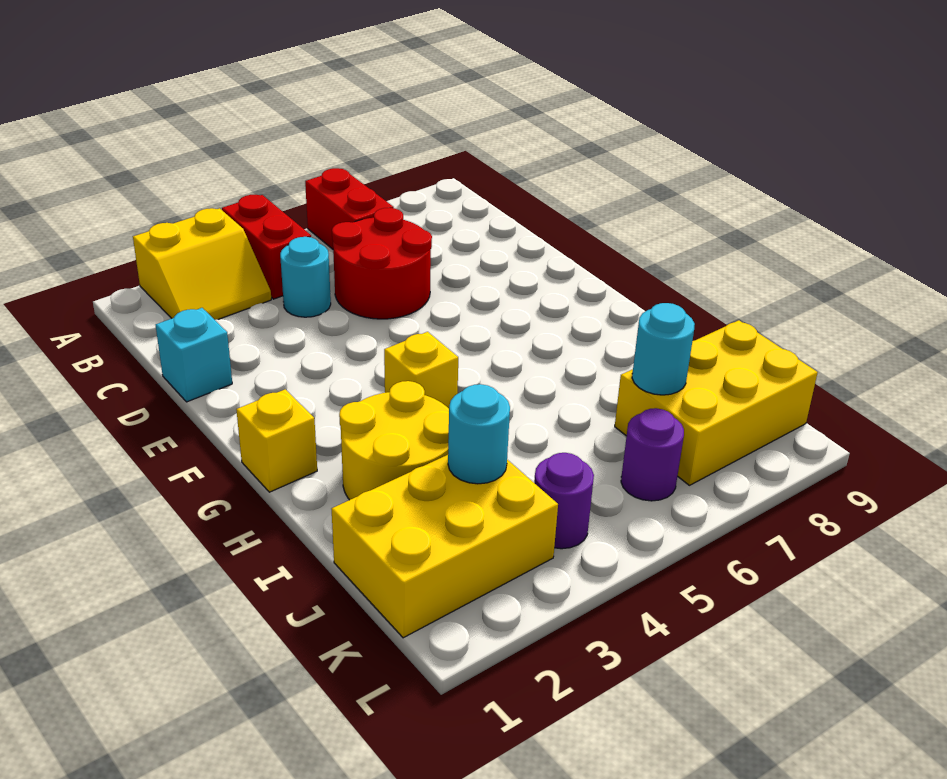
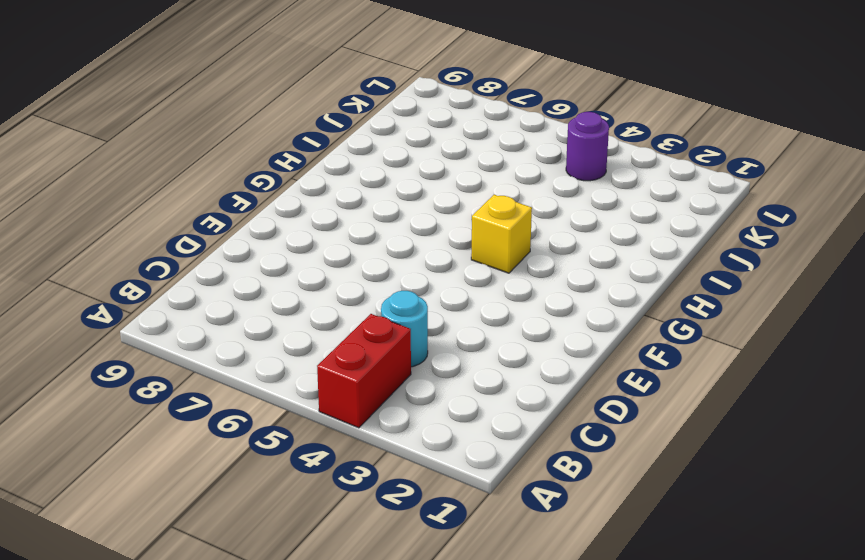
none -> yellow slope A2:B3 level 1 top A
none -> red brick A6:B6 level 1
none -> red round brick C5:D6 level 1

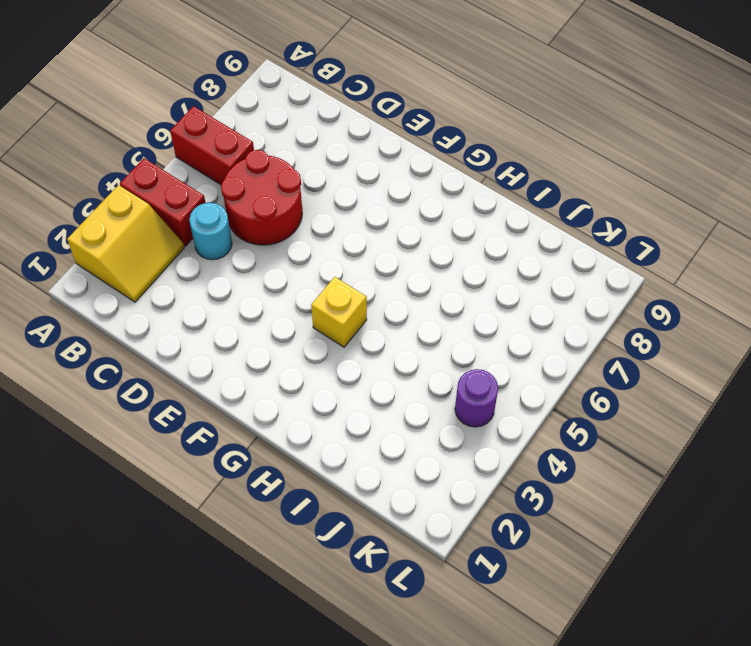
none -> cyan brick D1 level 1
none -> yellow brick G1 level 1
none -> yellow round brick H2:I3 level 1

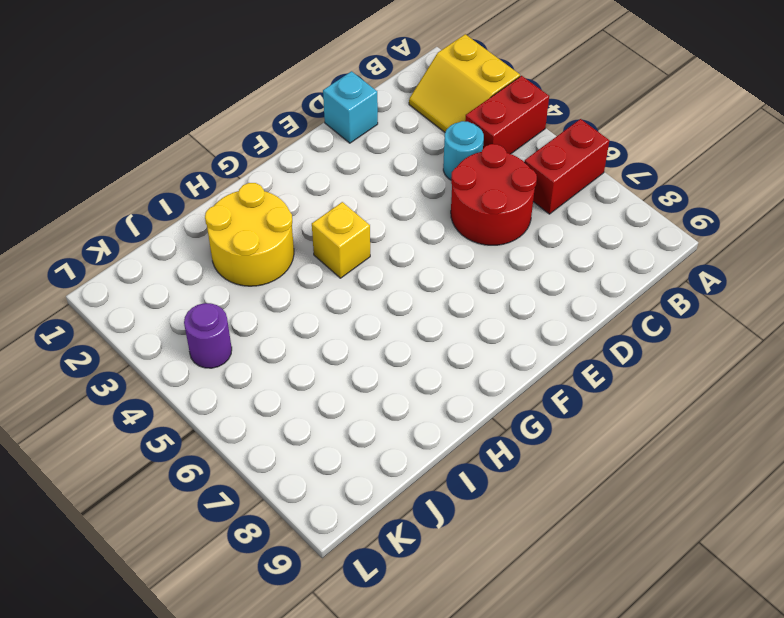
none -> yellow brick G1 level 1
none -> yellow brick J1:K3 level 1
none -> yellow brick J7:K9 level 1

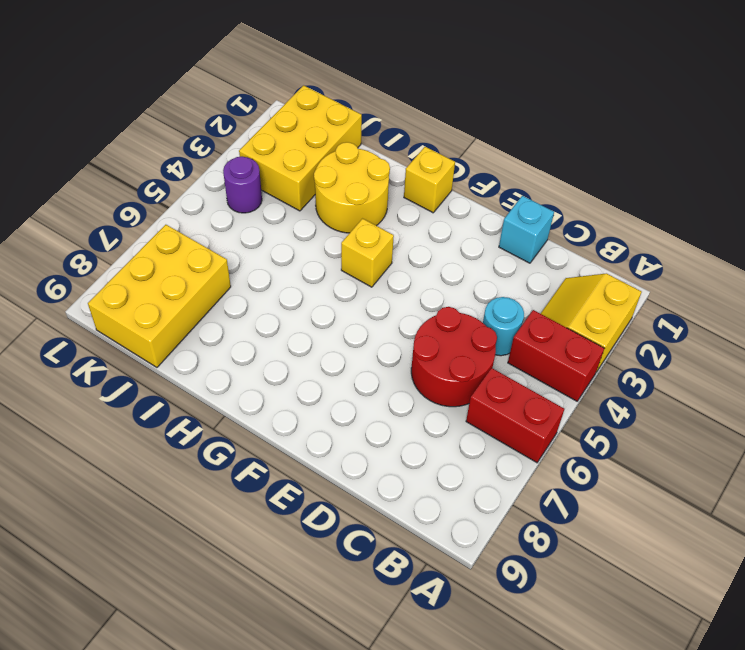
none -> purple round brick K6 level 1
none -> cyan round brick J3 level 2
none -> cyan round brick J7 level 2

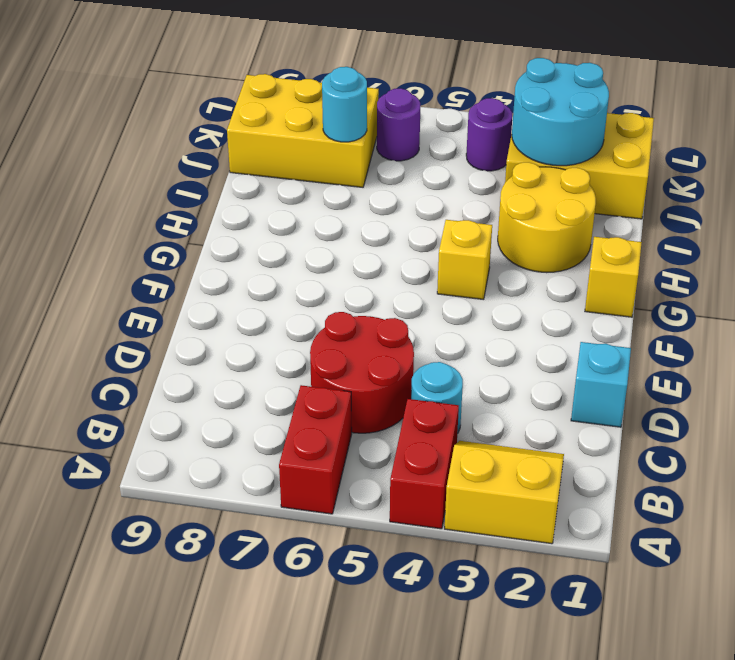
cyan round brick J2:K3 level 2 -> cyan round brick J3 level 2

